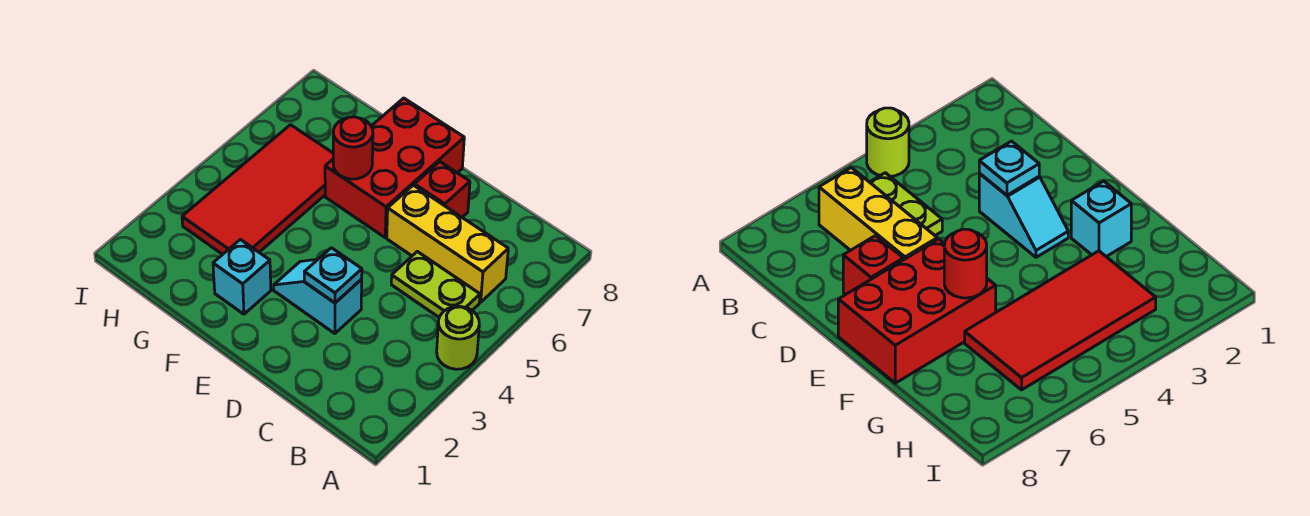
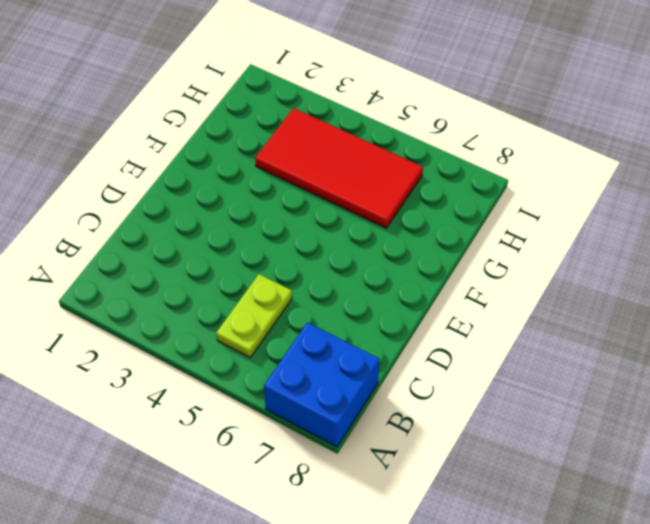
blue brick A7:B8 level 1 -> none
none -> lime round brick A4 level 1
none -> yellow brick B6:D6 level 1

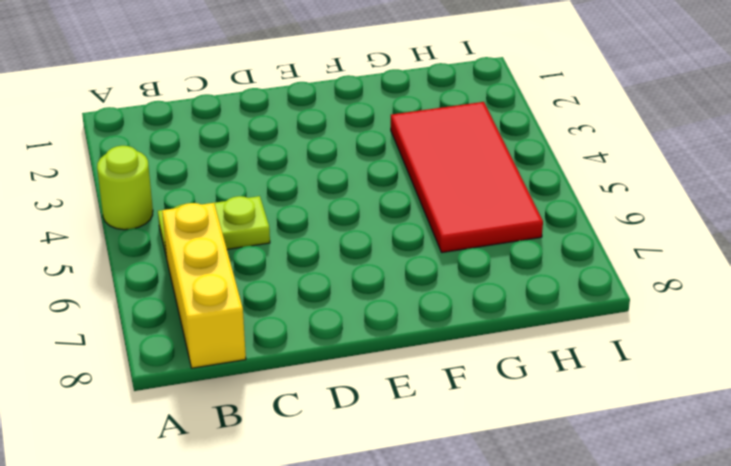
yellow brick B6:B8 level 1 -> yellow brick B6:D6 level 1
none -> cyan slope D3:E3 level 1 top D
none -> red brick D7 level 1

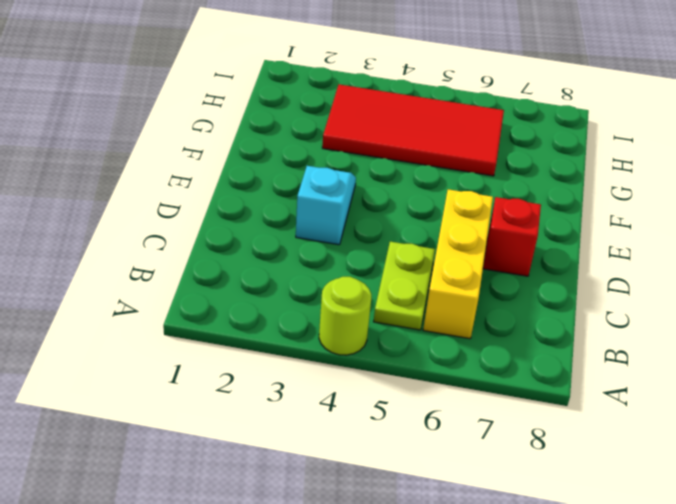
none -> red brick E6:F8 level 1
none -> cyan brick F2 level 1

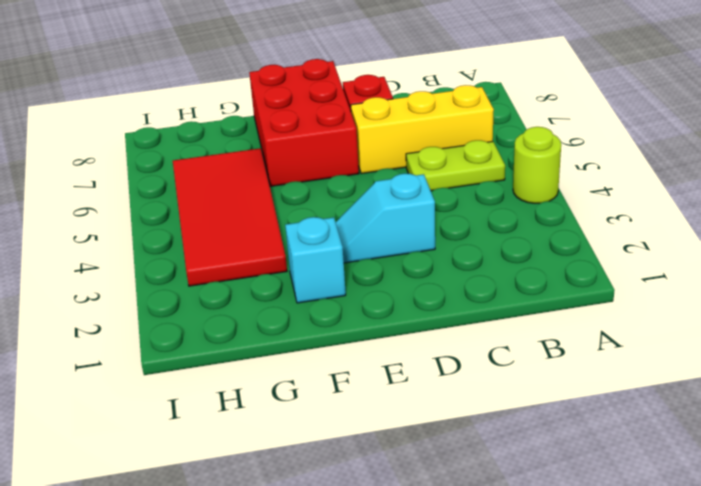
none -> cyan plate D3 level 2
none -> red round brick F6 level 2

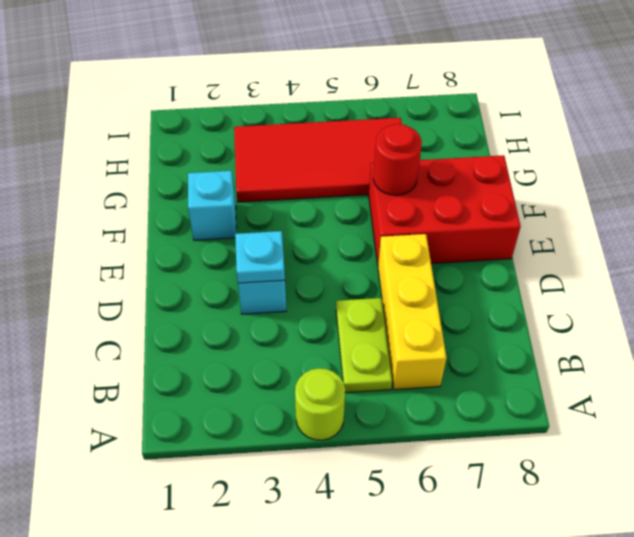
none -> red brick D7 level 1

